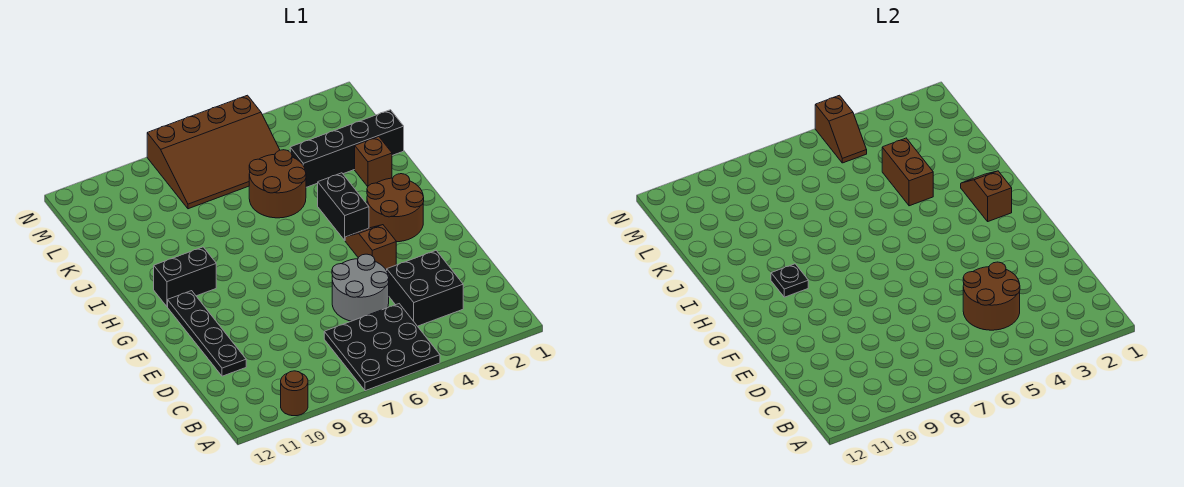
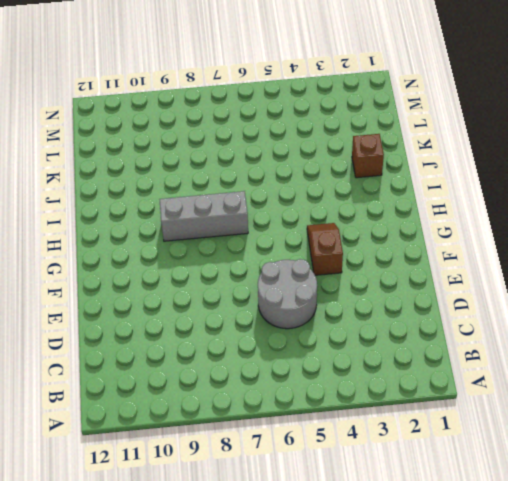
grey brick H7:H9 level 1 -> none
none -> black plate A5:C7 level 1
none -> brown round brick A10 level 1
none -> black brick C3:D4 level 1

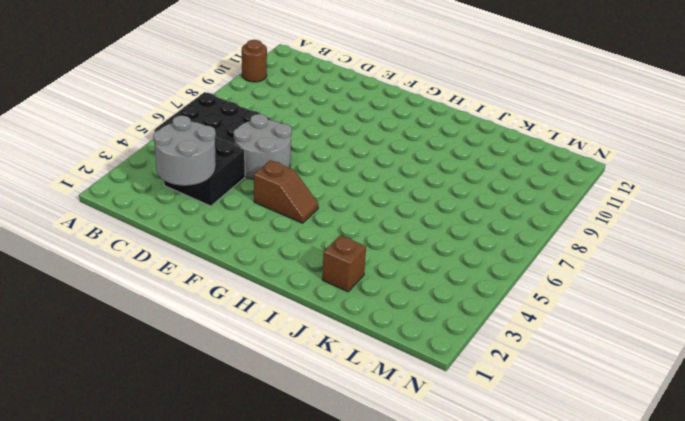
grey round brick C2:D3 level 2 -> none
none -> black plate D11:G11 level 1
none -> brown round brick G2:H3 level 1
none -> black brick H4:I4 level 1

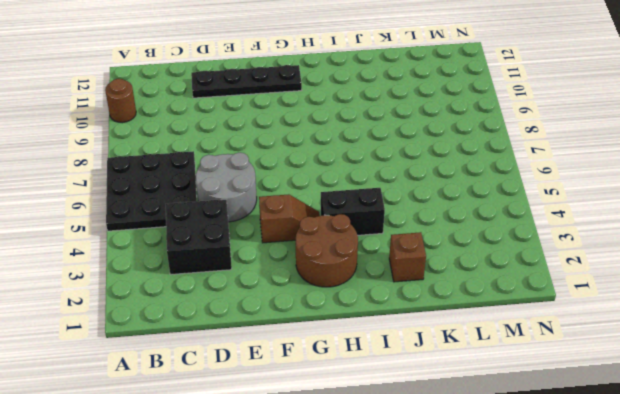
none -> black brick H10:H11 level 1
none -> brown round brick J5:K6 level 1
none -> black brick K1:K4 level 1

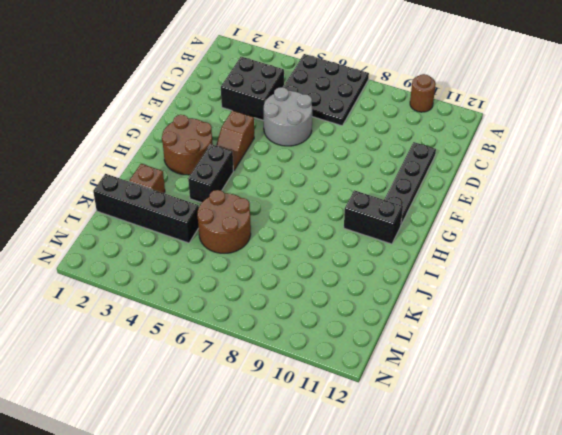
none -> brown slope L5:N8 level 1 top N
none -> brown round brick C4:D5 level 2
none -> brown slope H2:I2 level 2 top H

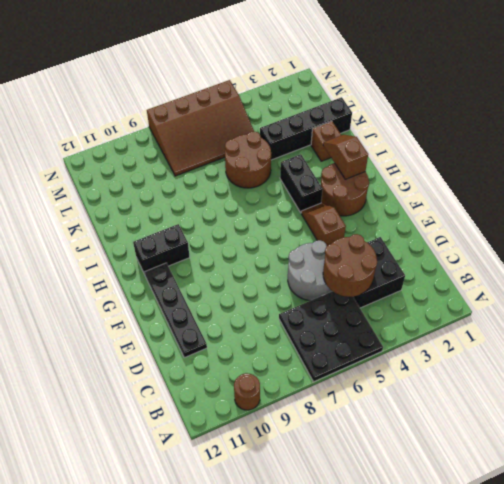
none -> black plate H10 level 2
none -> brown brick J4:K4 level 2
none -> brown slope M5:N5 level 2 top N

